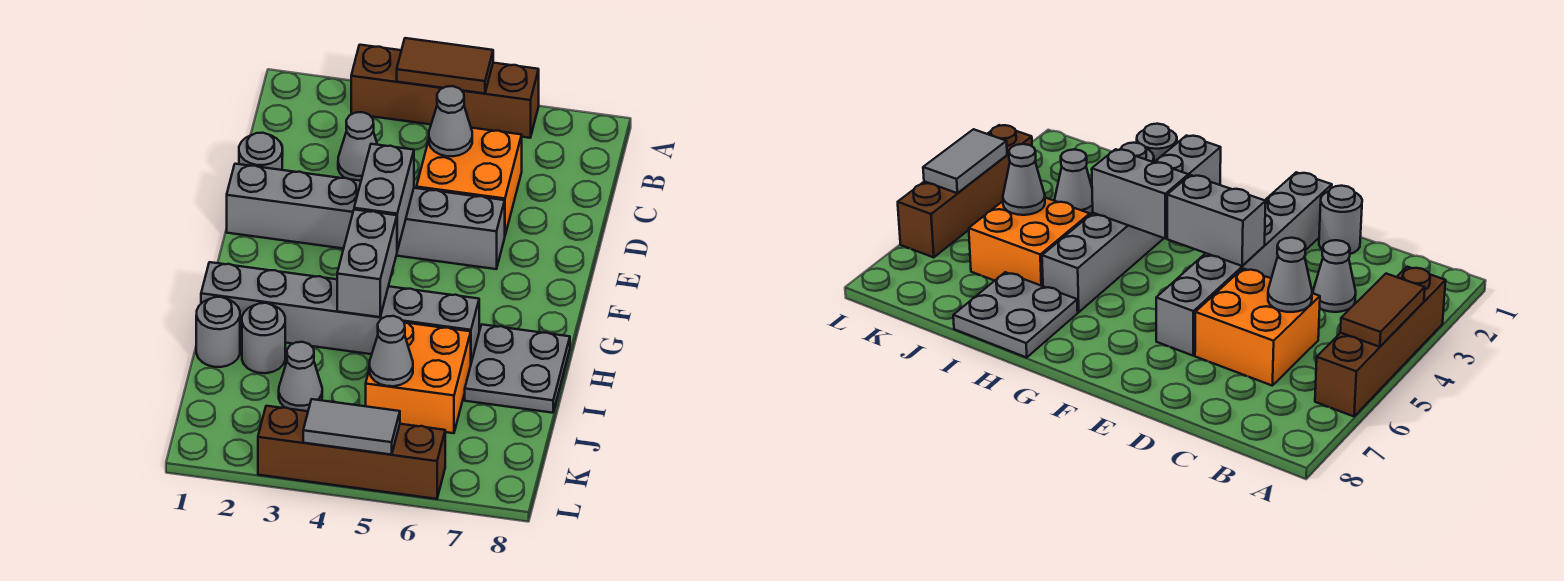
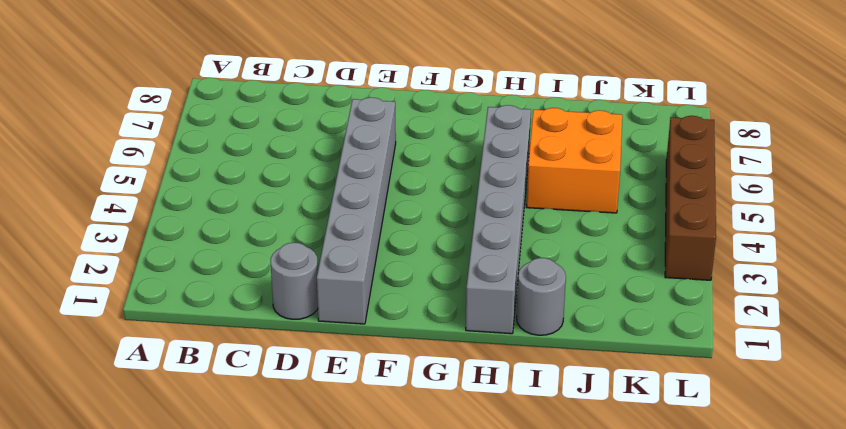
none -> brown brick A3:A6 level 1
none -> grey cone C3 level 1
none -> orange brick C5:D6 level 1

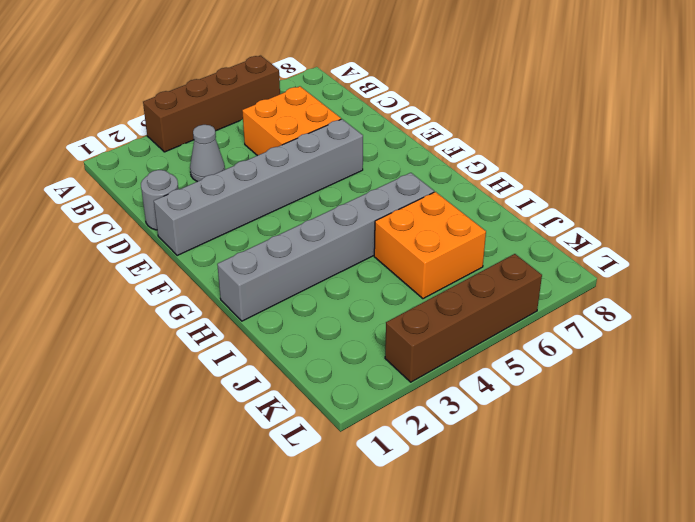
none -> grey plate H7:I8 level 1
none -> grey round brick I1 level 1
none -> grey round brick I2 level 1

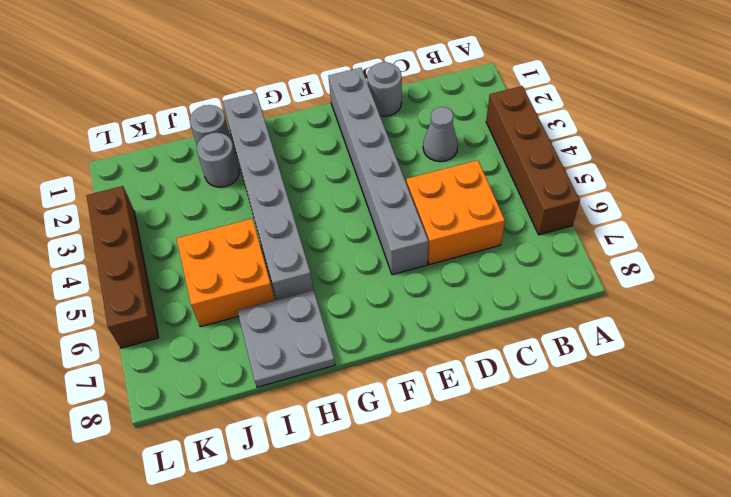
none -> grey cone J3 level 1
none -> brown tile A4:A5 level 2
none -> grey cone C5 level 2

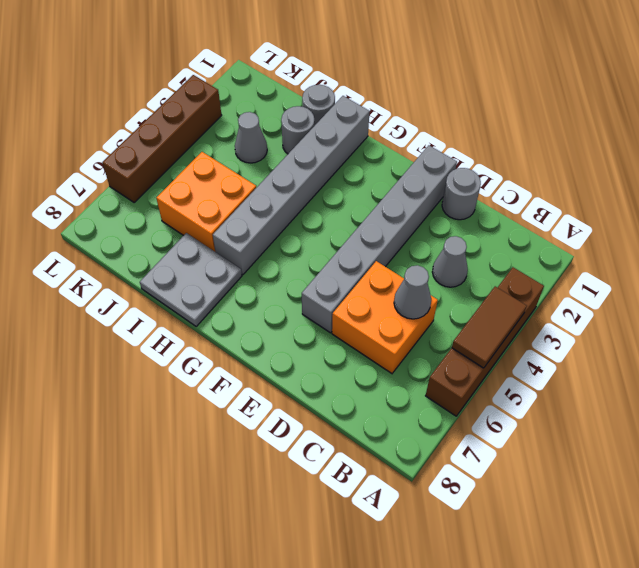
none -> grey brick E4:F4 level 2
none -> grey brick G4:H4 level 2
none -> grey cone J5 level 2

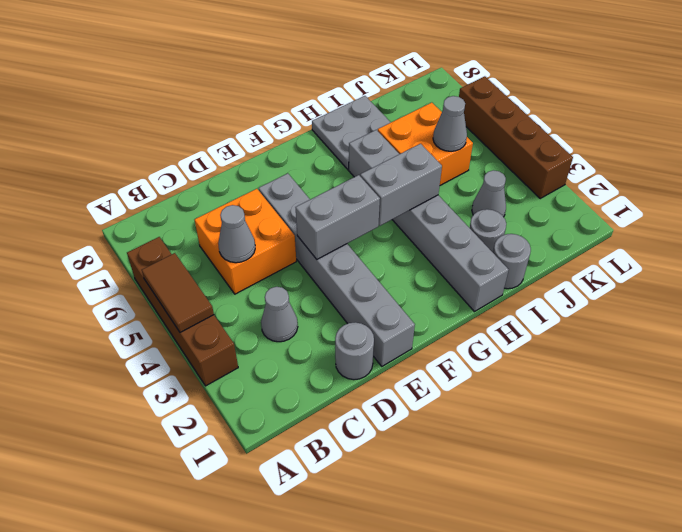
none -> grey tile L4:L5 level 2

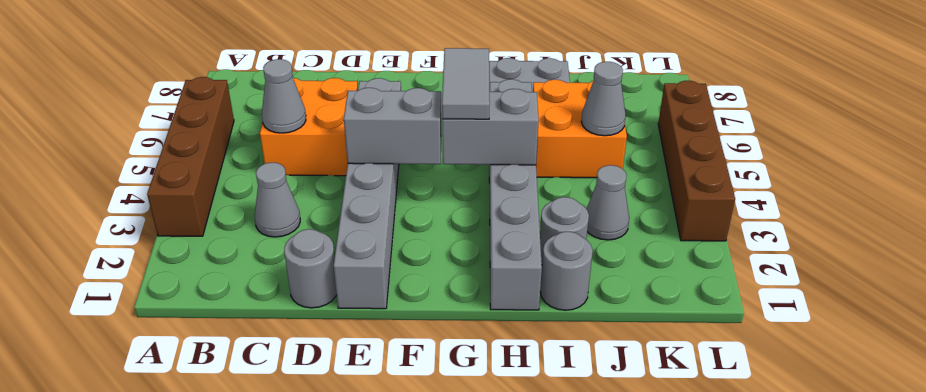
grey tile G4:G5 level 3 -> grey tile L4:L5 level 2
none -> brown tile A4:A5 level 2

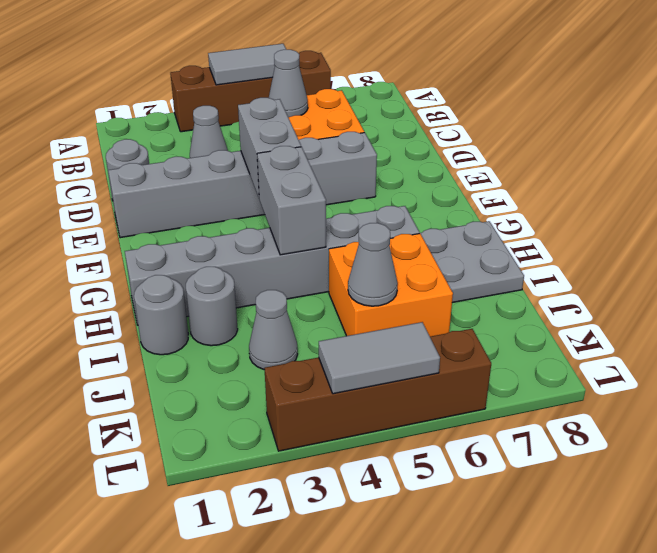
grey tile A4:A5 level 2 -> brown tile A4:A5 level 2

